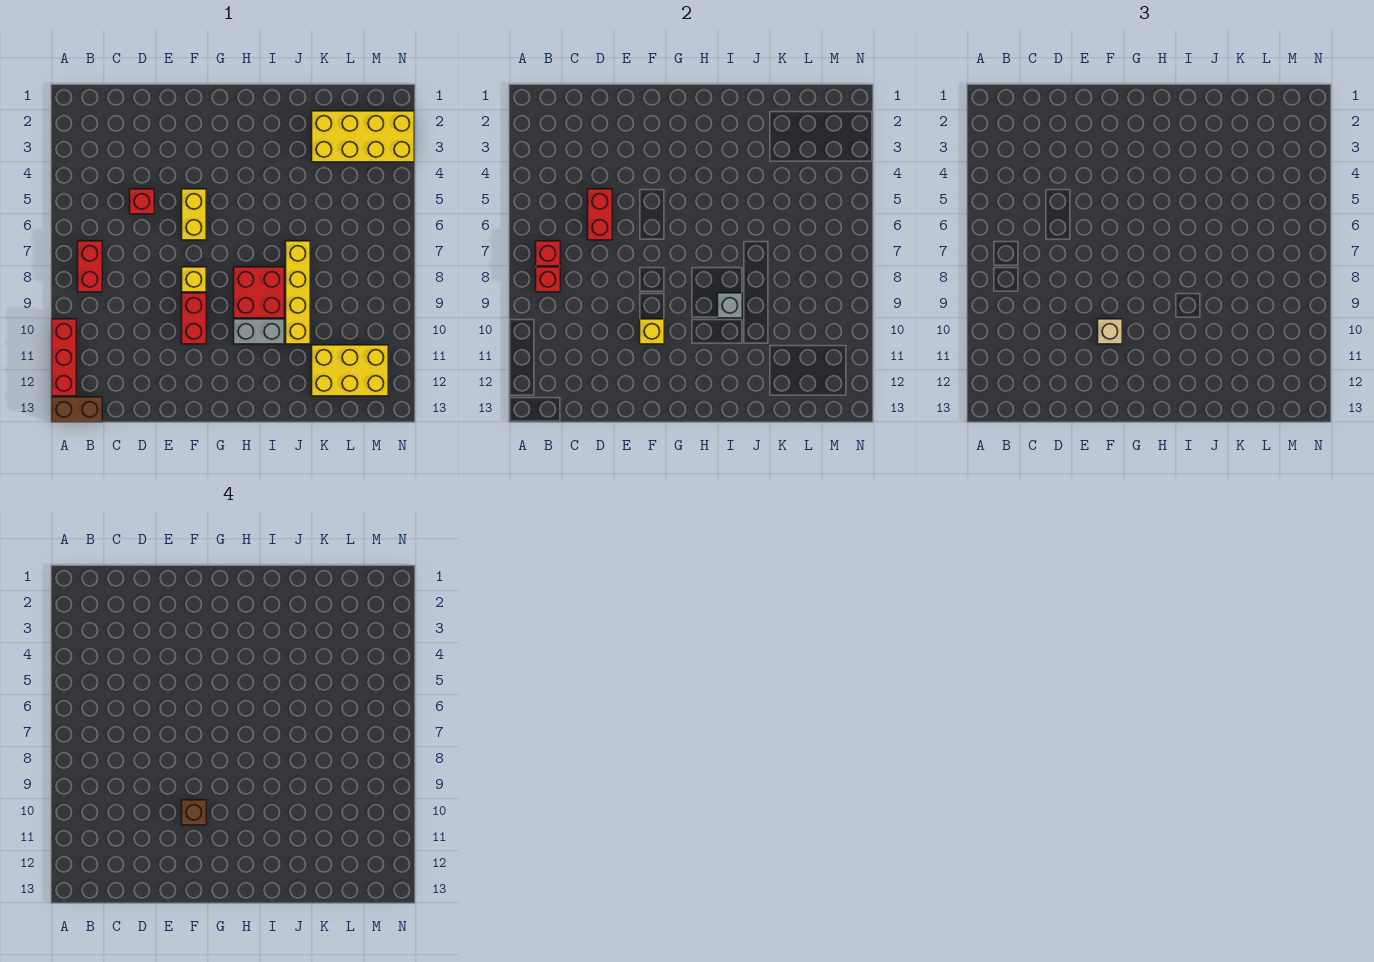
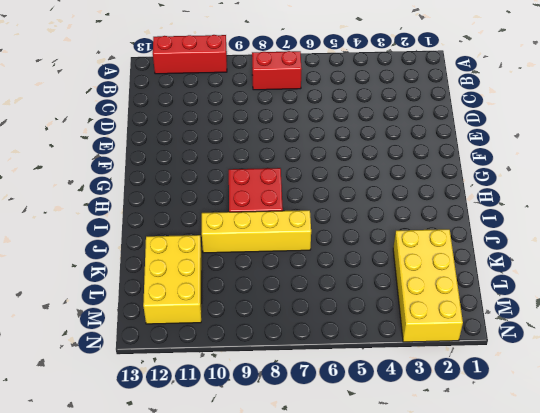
none -> brown brick A13:B13 level 1
none -> red brick D5 level 1
none -> yellow brick F5:F6 level 1

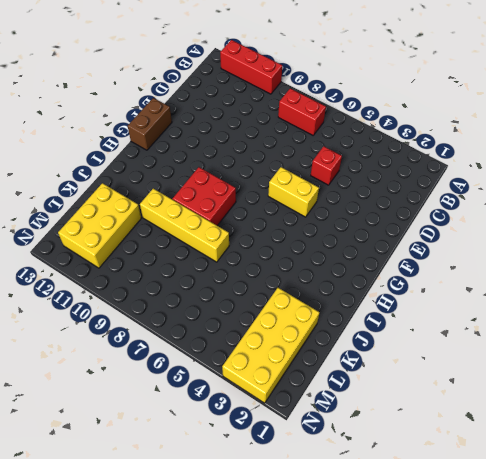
brown brick F13:G13 level 1 -> brown brick A13:B13 level 1
none -> yellow brick F8 level 1
none -> red brick F9:F10 level 1
none -> grey brick H10:I10 level 1

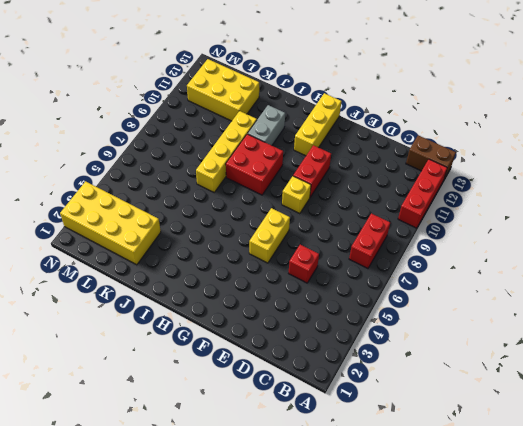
yellow brick G11:G13 level 1 -> none
grey brick I10:I11 level 1 -> grey brick H10:I10 level 1
none -> red brick B7 level 2
none -> red brick B8 level 2
none -> red brick D5:D6 level 2

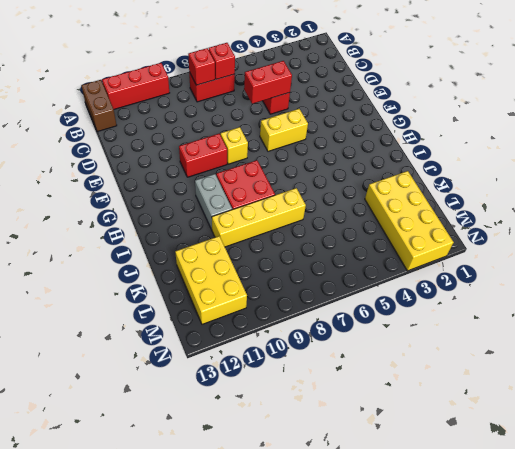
none -> yellow brick F10 level 2
none -> grey brick I9 level 2
none -> tan brick F10 level 3

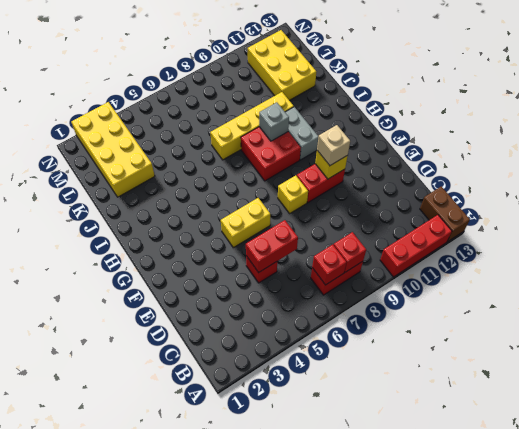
none -> brown brick F10 level 4

